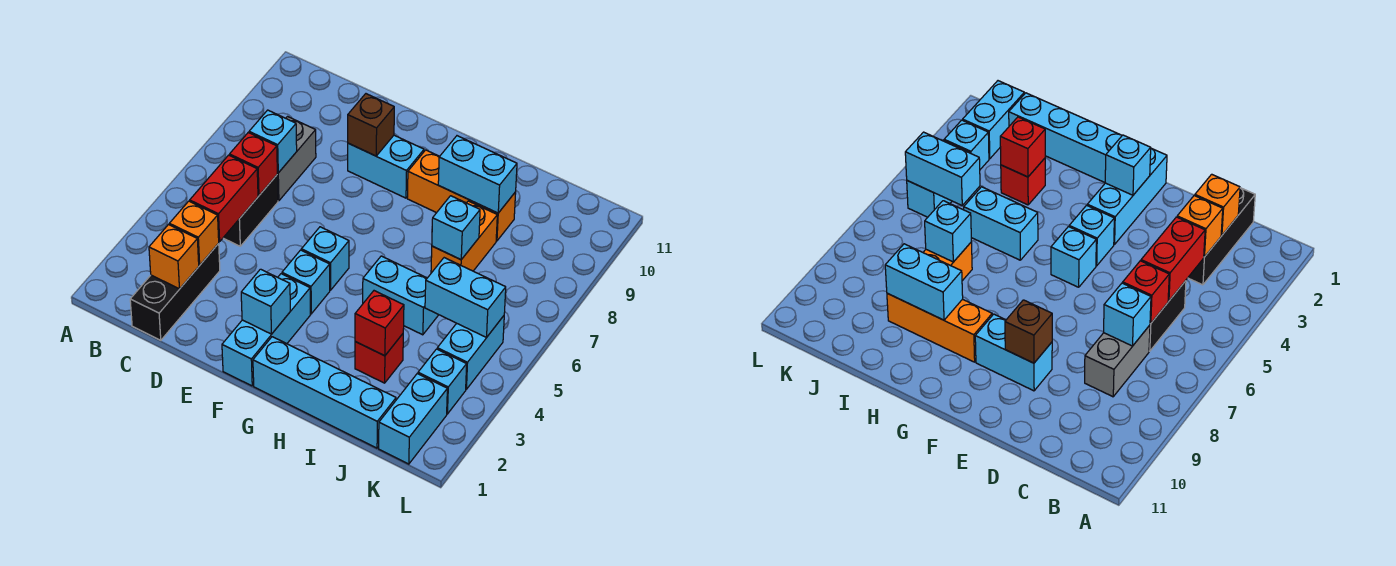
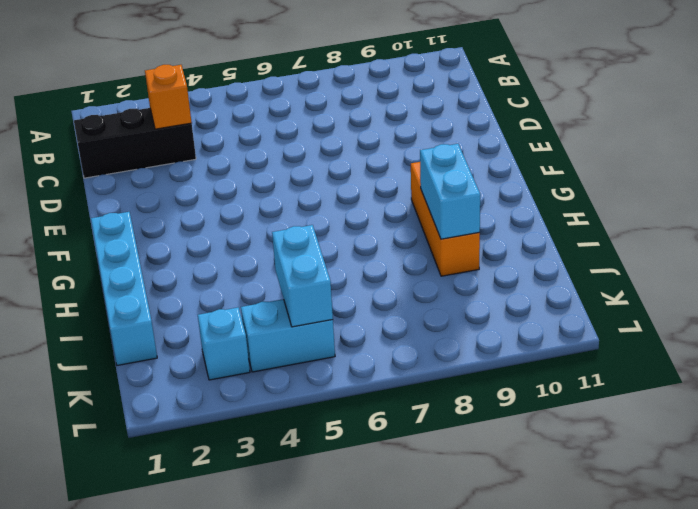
none -> black brick C5:C6 level 1
none -> grey brick C7:C8 level 1
none -> cyan brick E9:F9 level 1

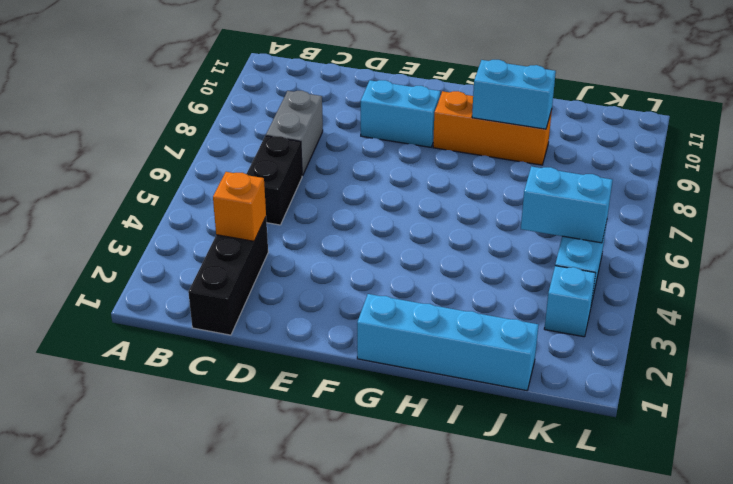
none -> cyan brick F1:F3 level 1
none -> cyan brick F4 level 1
none -> cyan brick F5 level 1

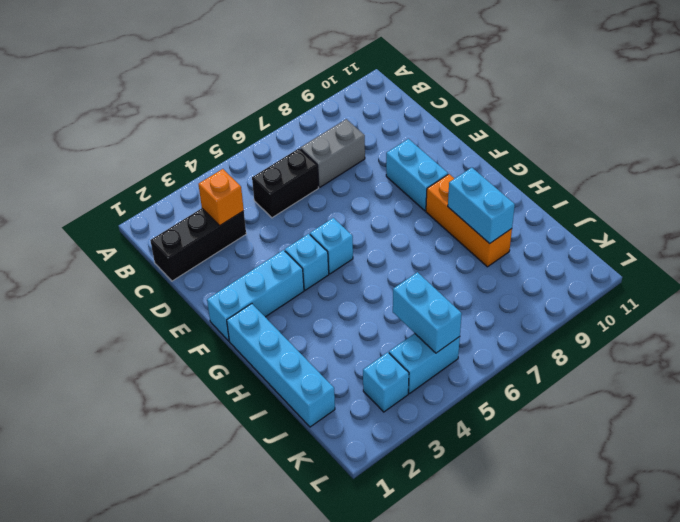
none -> cyan brick H5:I5 level 1
none -> red brick I3 level 1
none -> orange brick I7:I8 level 1

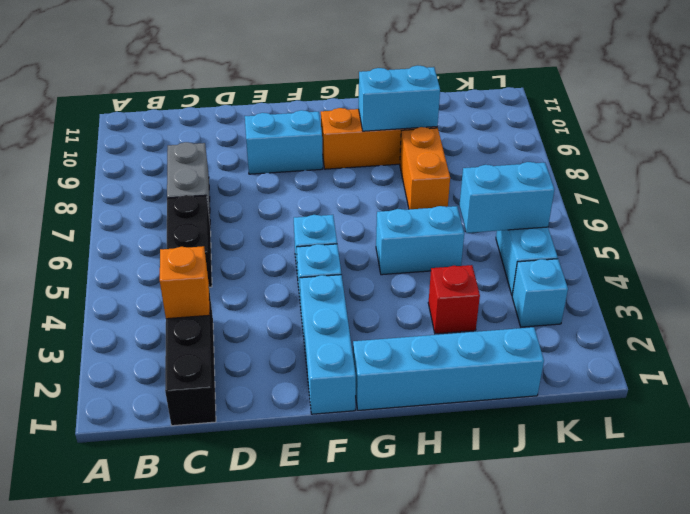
none -> cyan brick K1:K2 level 1
none -> orange brick C2 level 2
none -> red brick C4:C5 level 2

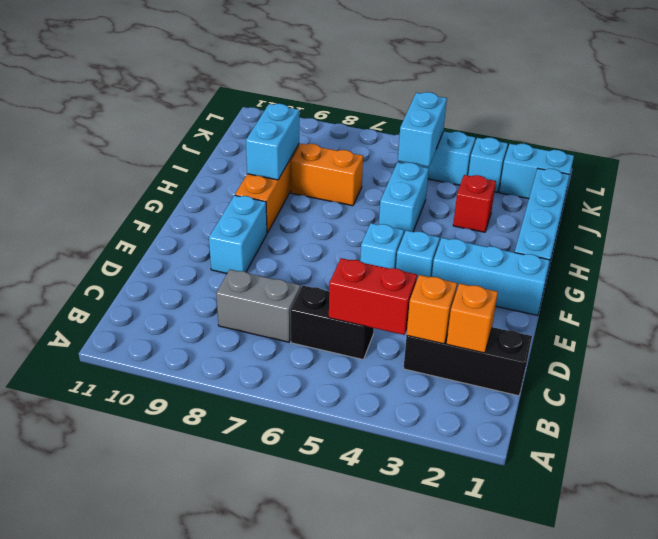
none -> red brick C6 level 2
none -> cyan brick C7 level 2
none -> brown brick E9 level 2

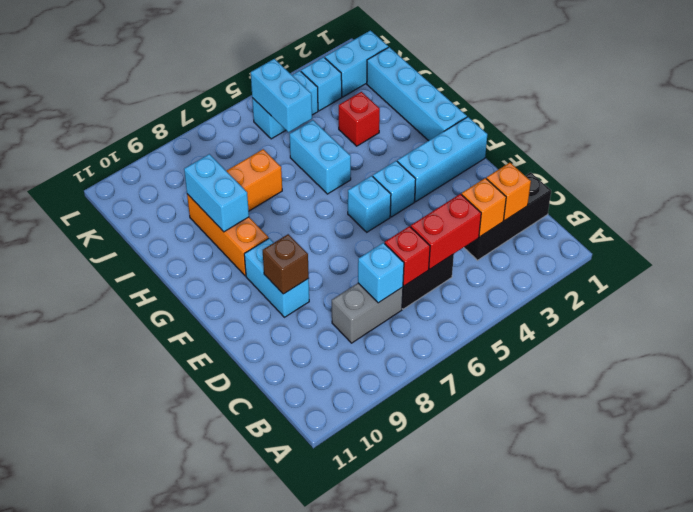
none -> cyan brick F2 level 2
none -> red brick I3 level 2
none -> cyan brick I7 level 2

